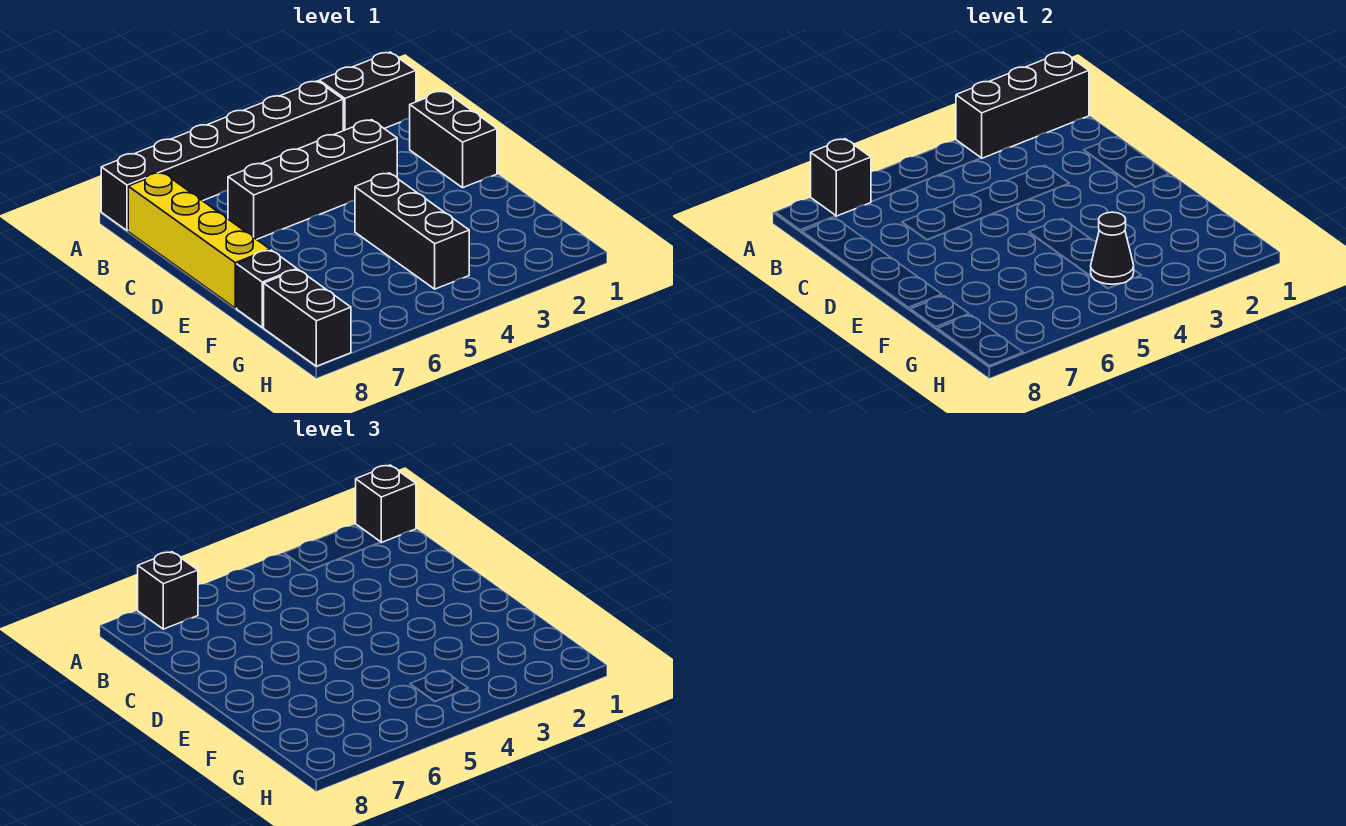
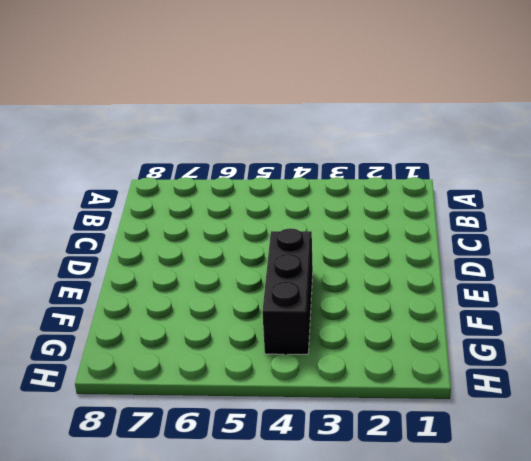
none -> black brick A1:A2 level 1
none -> black brick A3:A8 level 1
none -> yellow brick B8:E8 level 1

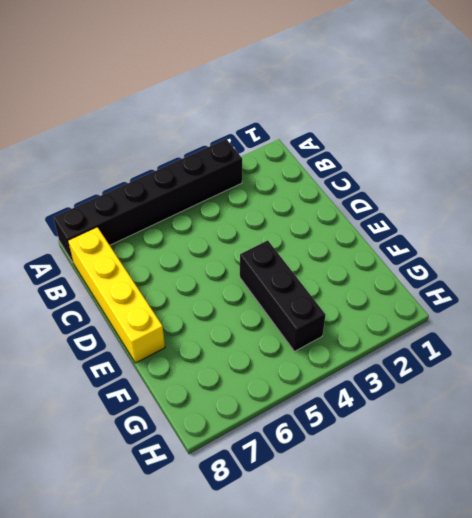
none -> black brick A1:A2 level 1
none -> black brick C1:D1 level 1
none -> black brick C3:C6 level 1

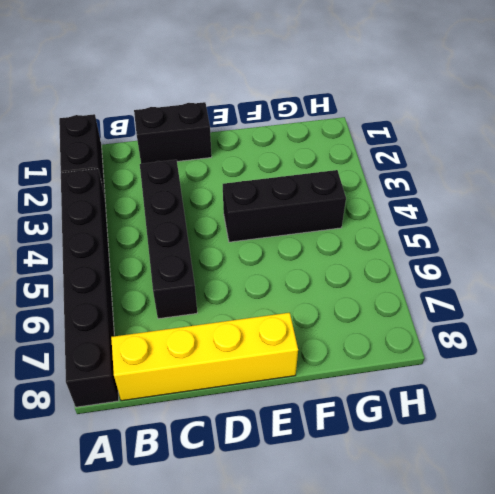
none -> black brick F8 level 1
none -> black brick G8:H8 level 1
none -> black brick A1:A3 level 2

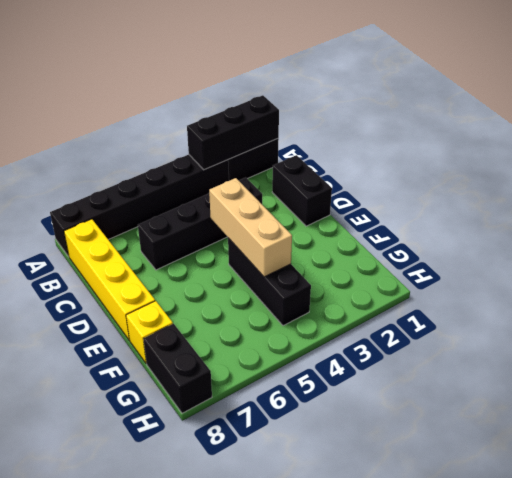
tan brick D4:F4 level 2 -> none
yellow brick F8 level 1 -> black brick F8 level 1
none -> black brick A7 level 2
none -> black cone G4 level 2
none -> black brick A1 level 3

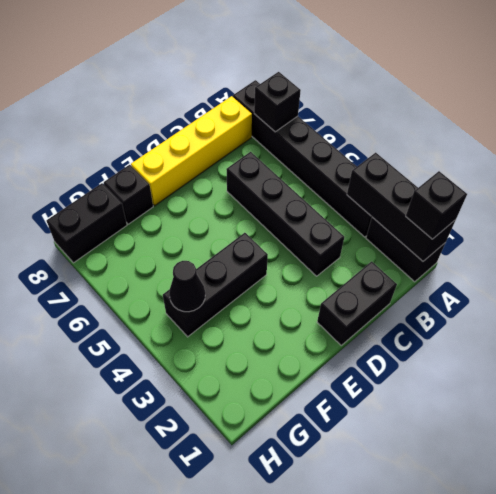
none -> black brick A7 level 3

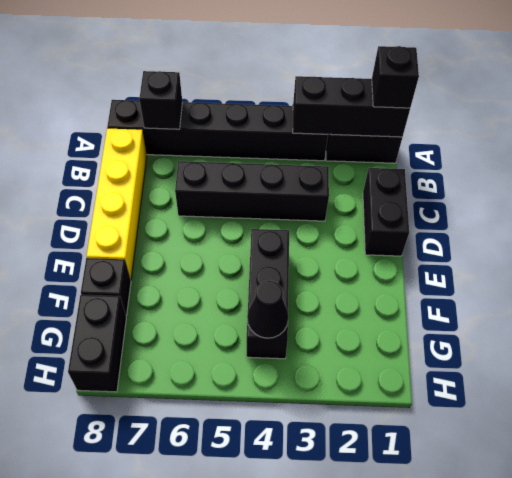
none -> black brick A7 level 3

